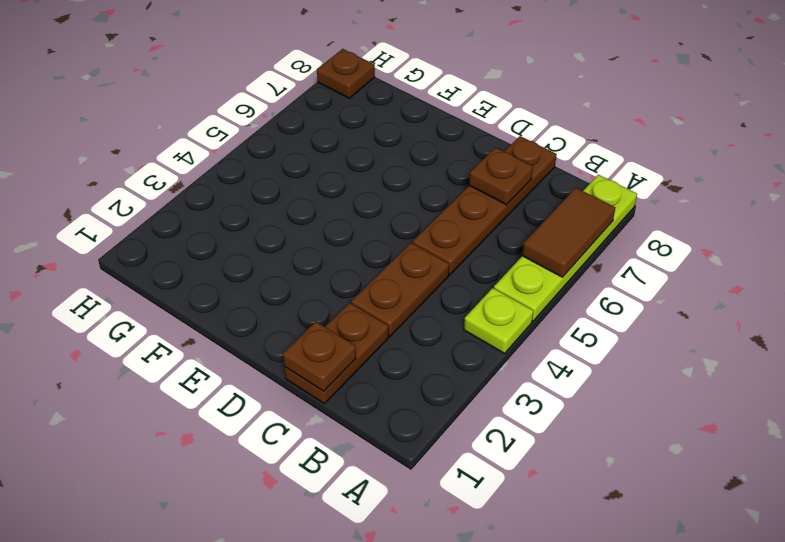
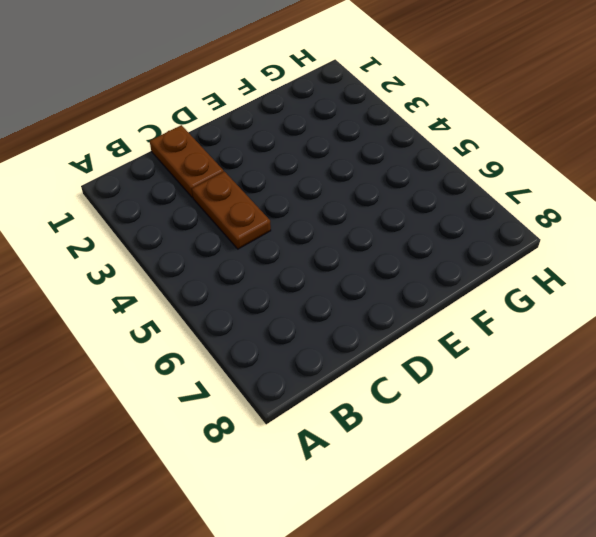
none -> lime plate A4 level 1
none -> lime plate A5:A8 level 1

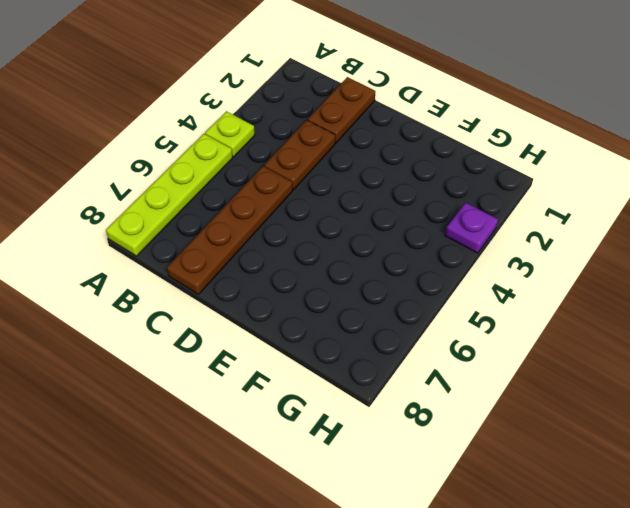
purple plate H3 level 1 -> none
none -> brown plate H8 level 1
none -> brown tile A6:A7 level 2

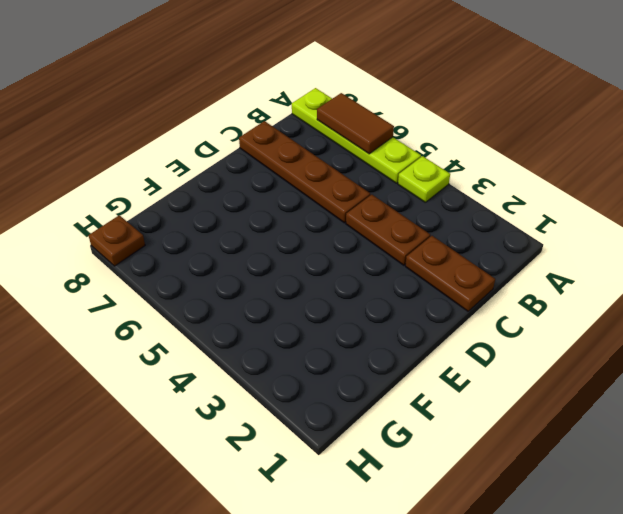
none -> brown plate C1 level 2
none -> brown plate C7 level 2

